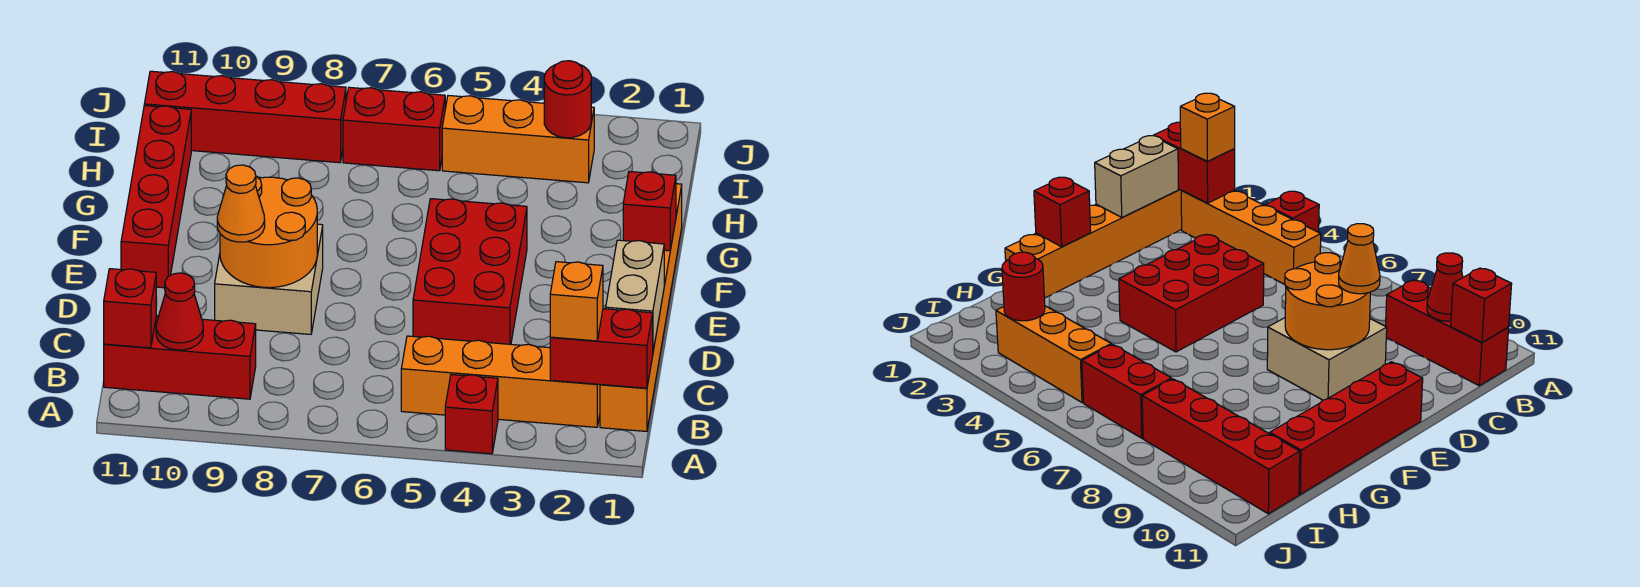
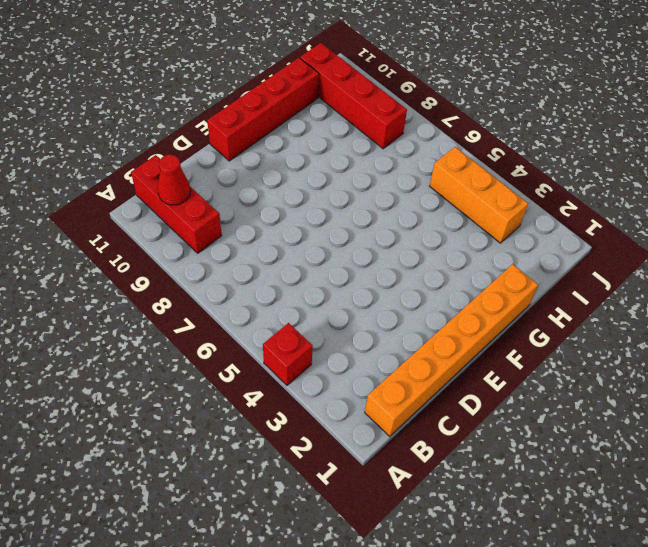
none -> orange brick B2:B5 level 1
none -> red brick D4:F5 level 1
none -> tan brick D8:E9 level 1

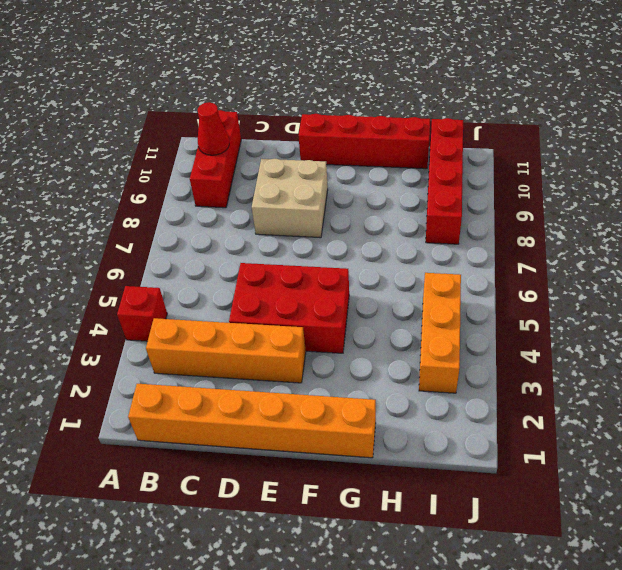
orange brick B3:E3 level 1 -> orange brick B2:B5 level 1
none -> red brick I6:I7 level 1
none -> red brick B1:B2 level 2
none -> red brick B11 level 2

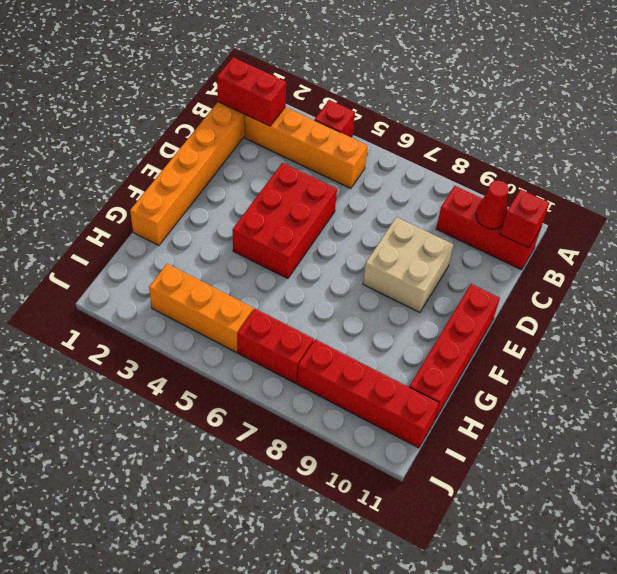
none -> tan brick C1:D1 level 2
none -> orange round brick D8:E9 level 2
none -> red brick F1 level 2

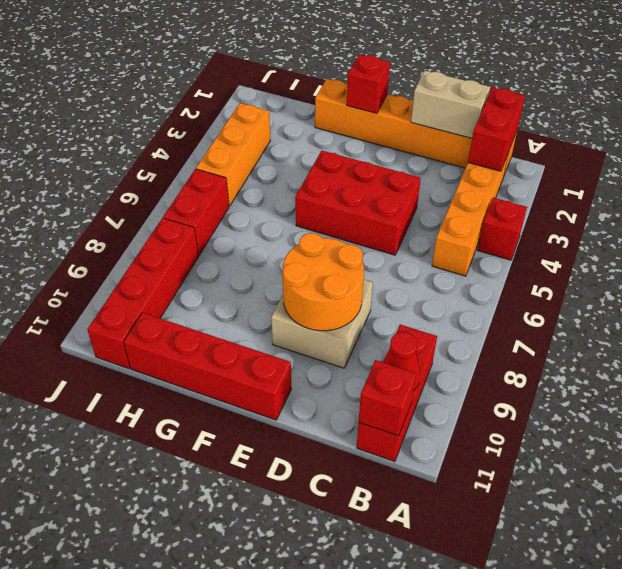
none -> red round brick I3 level 2
none -> orange brick B2 level 3
none -> orange cone D9 level 3

